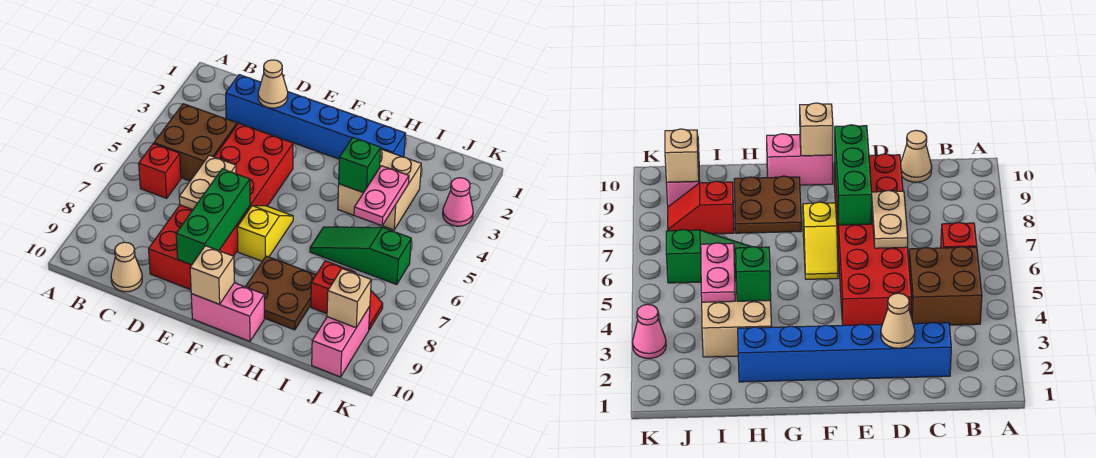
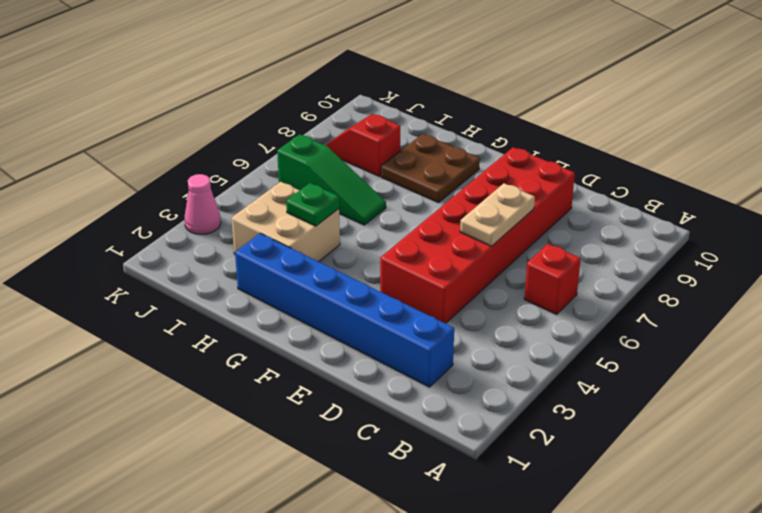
green plate H4 level 2 -> green brick H4 level 2
none -> brown brick B4:C5 level 1
none -> tan cone C10 level 1
none -> yellow slope F6:F7 level 1 top 7

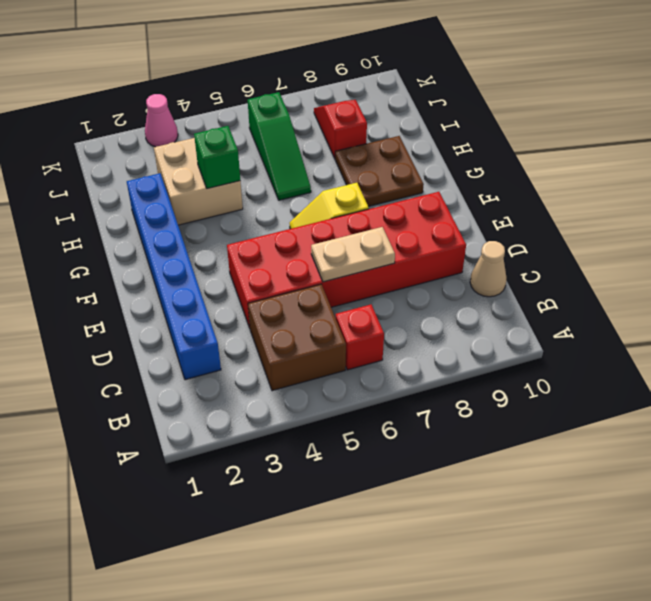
none -> pink brick F10:G10 level 1
none -> pink brick J9:J10 level 1
none -> tan cone D2 level 2

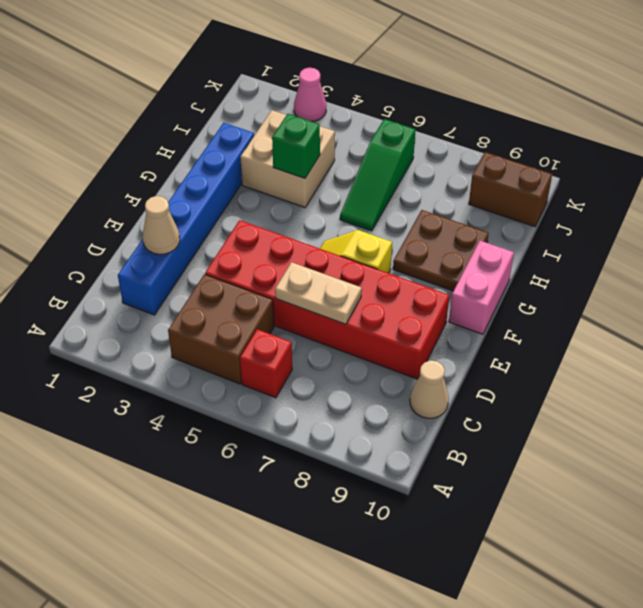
brown brick J9:J10 level 1 -> pink brick J9:J10 level 1
none -> red slope I8:J8 level 1 top I
none -> green brick E7:E9 level 2
none -> tan brick F10 level 2

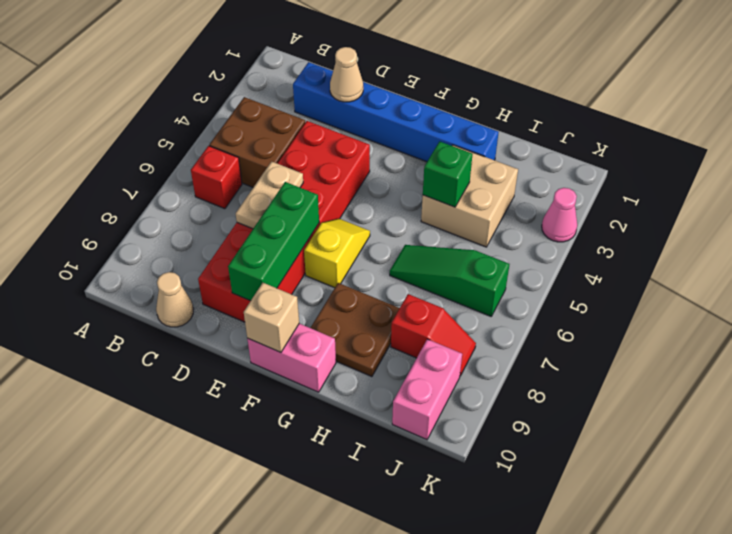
none -> pink plate I4:I5 level 2
none -> tan brick J9 level 2

